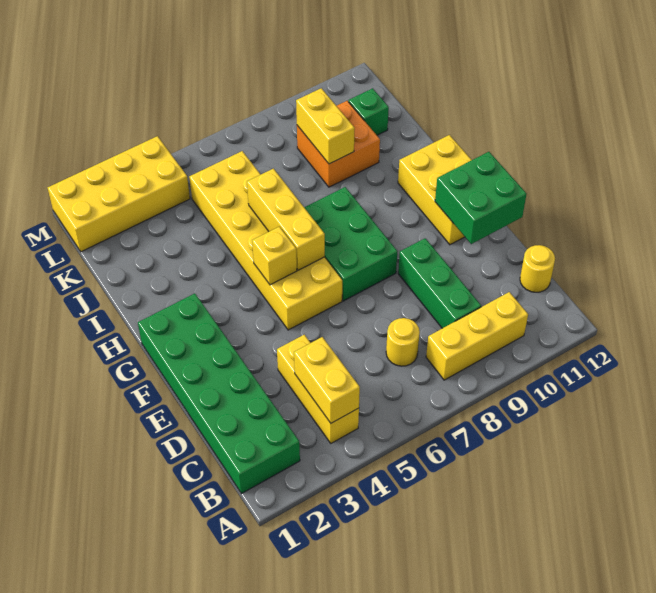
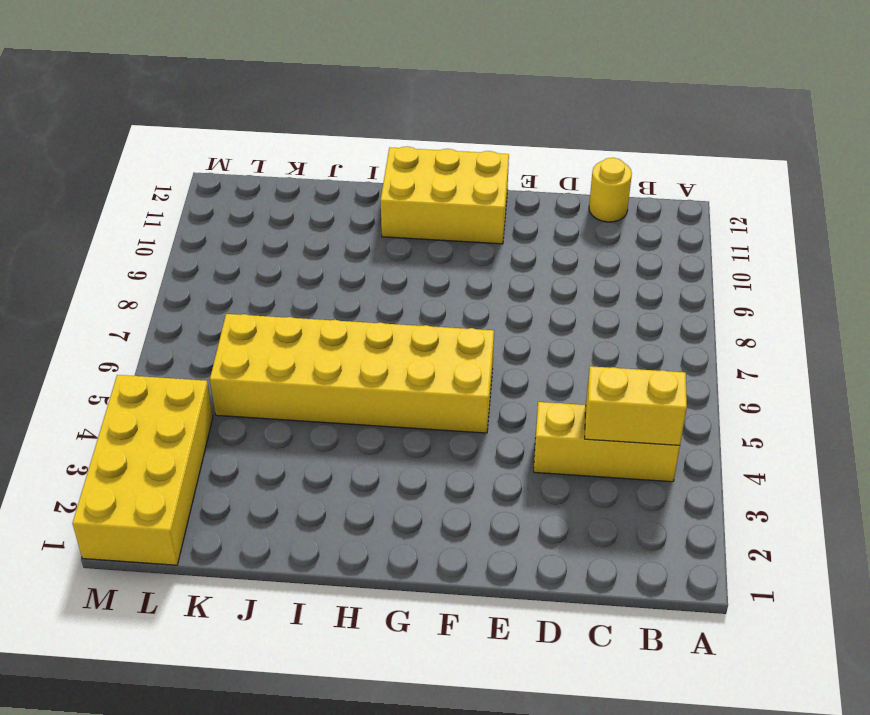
none -> green brick B1:G2 level 1
none -> yellow brick B8:B10 level 1
none -> yellow round brick C7 level 1

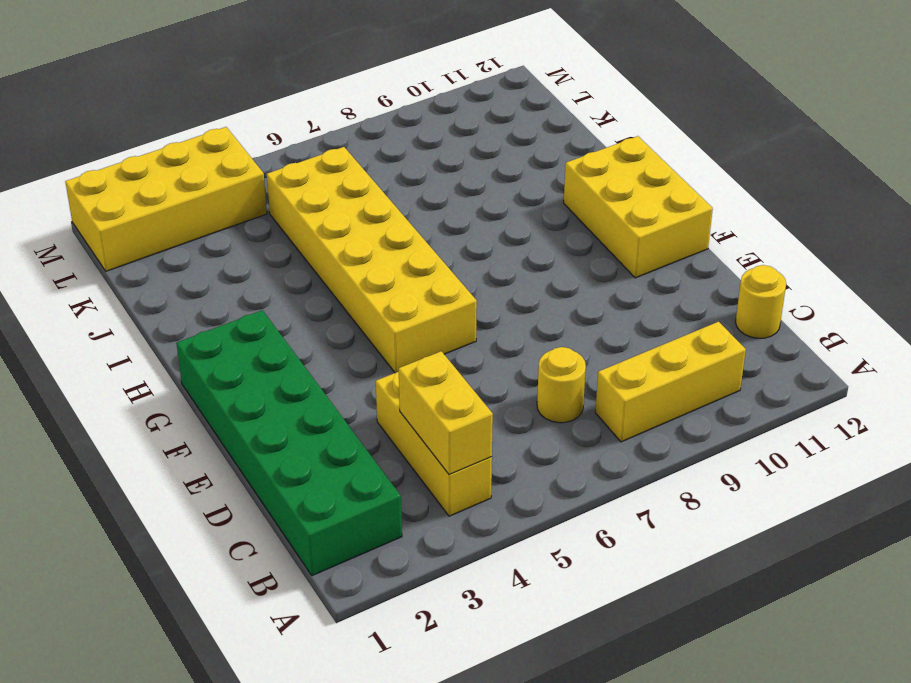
none -> green brick C9:E9 level 1
none -> green brick F7:H8 level 1
none -> orange brick J9:K10 level 1

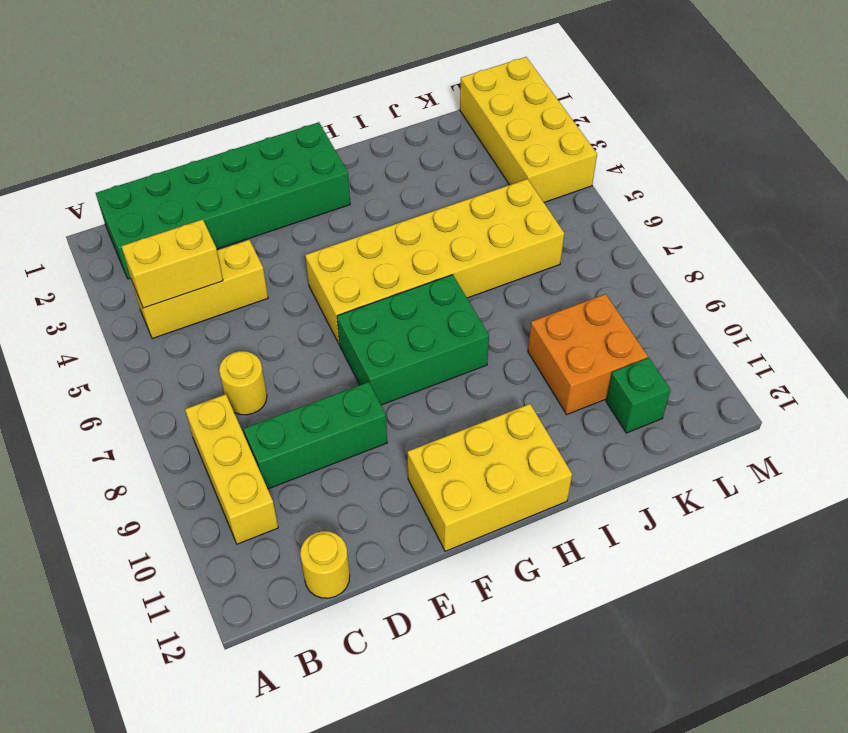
none -> green brick E11:F12 level 2
none -> yellow brick G5 level 2
none -> yellow brick G6:I6 level 2

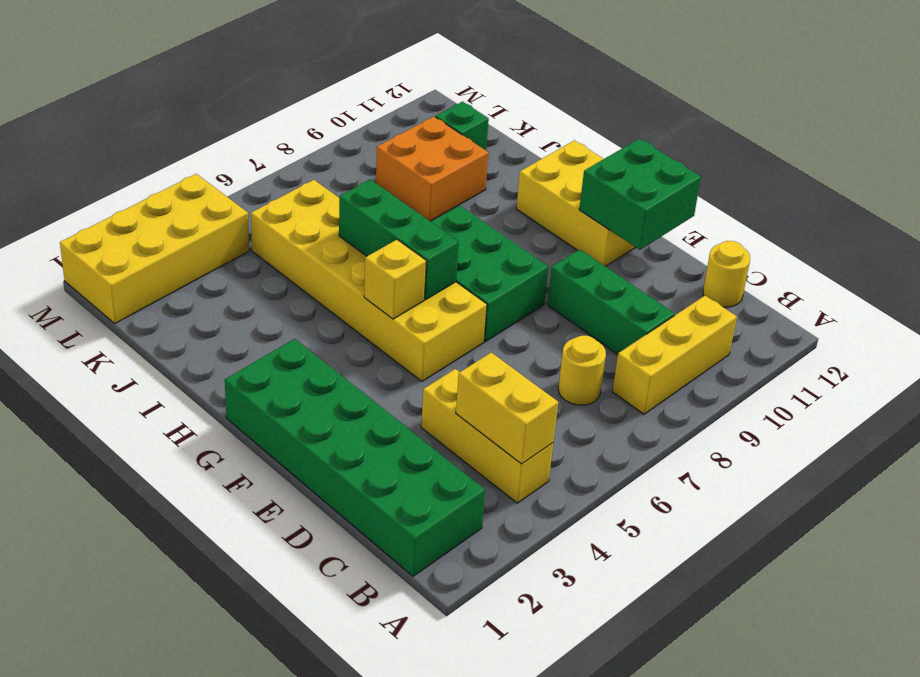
green brick G6:I6 level 2 -> yellow brick G6:I6 level 2
none -> yellow brick J9:K9 level 2

